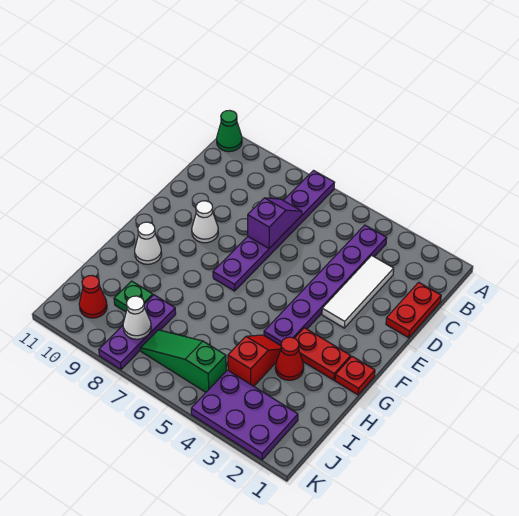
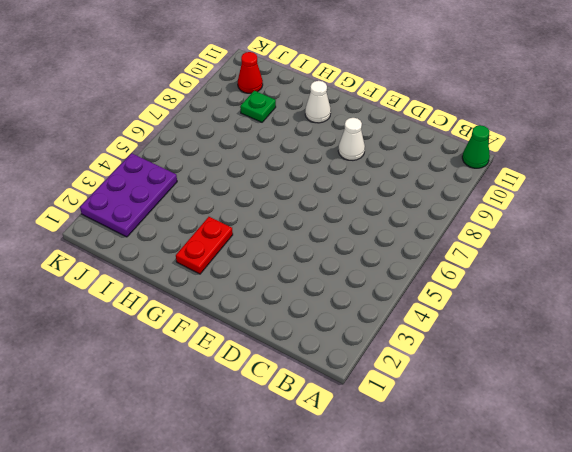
none -> purple plate A7:F7 level 1
none -> purple plate B4:G4 level 1
none -> red plate C1:D1 level 1

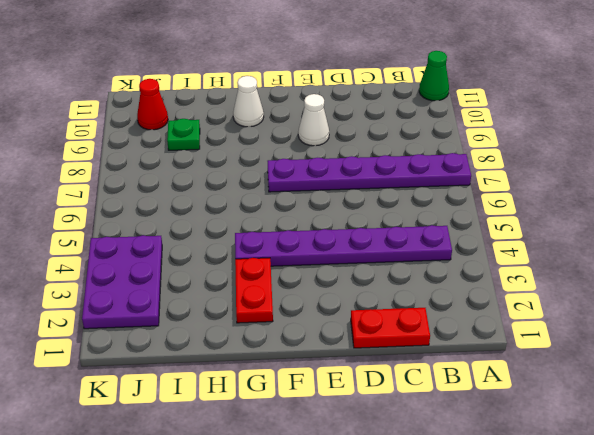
none -> white tile C3:E3 level 1
none -> red plate G1 level 1
none -> red cone H3 level 1

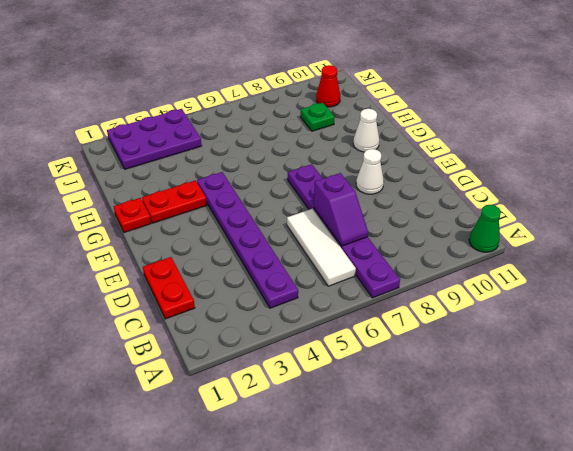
white tile B6:D6 level 1 -> white tile C3:E3 level 1
none -> red cone H3 level 1
none -> red slope H4:I4 level 1 top I
none -> purple plate I8:K8 level 1

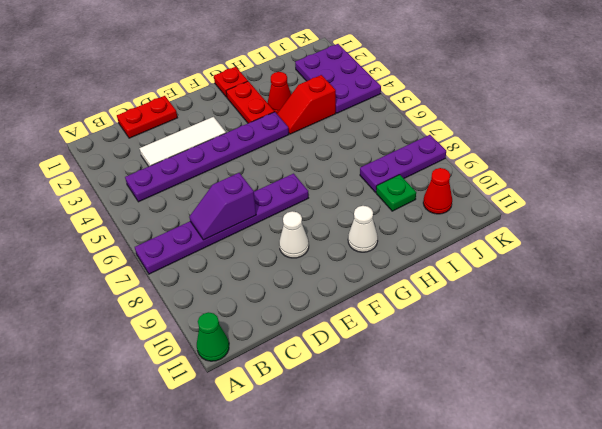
none -> green slope J5:J7 level 1 top 5
none -> white cone J8 level 2

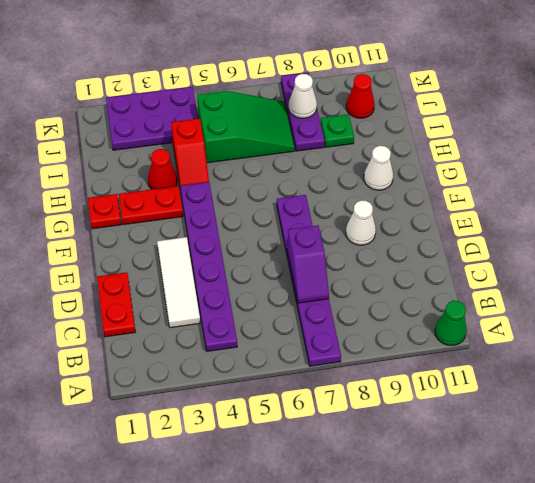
green slope I5:J7 level 1 top 5 -> green slope J5:J7 level 1 top 5

